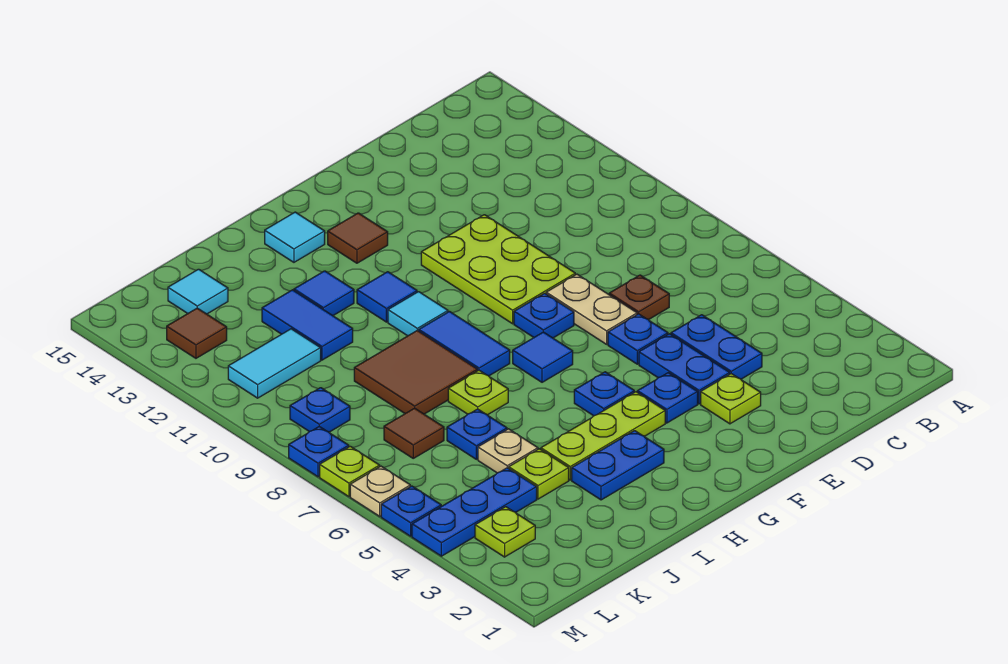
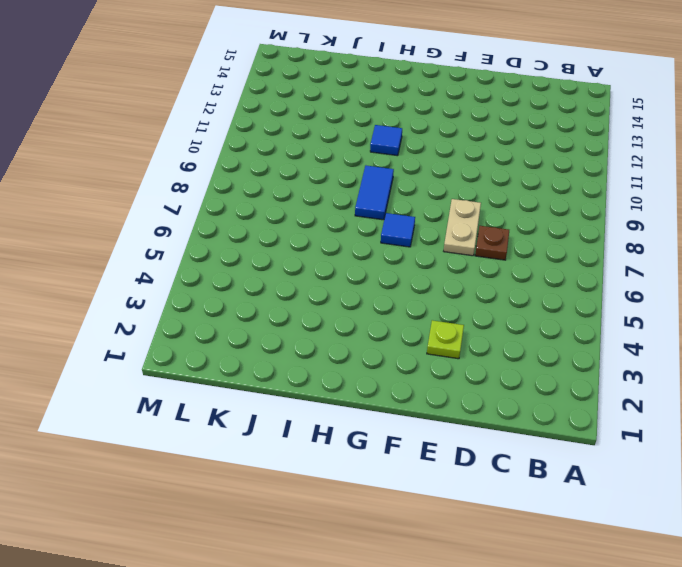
none -> blue plate D4:D5 level 1
none -> blue plate E4:E5 level 1
none -> blue plate E6 level 1
none -> lime plate E9:F11 level 1

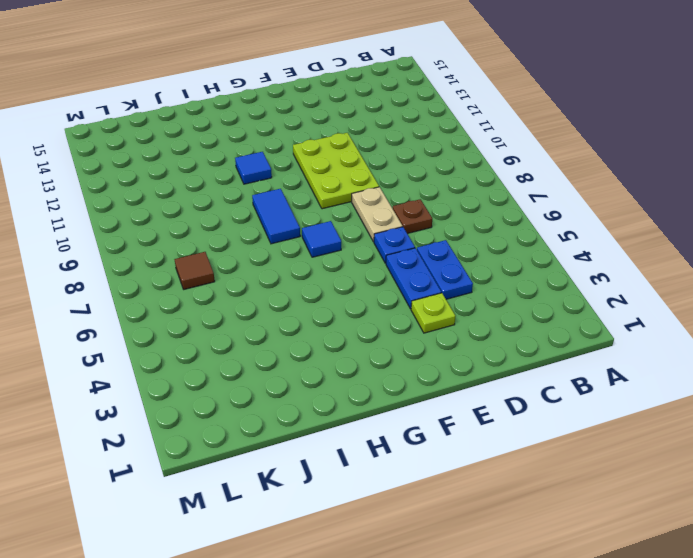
none -> blue plate F4 level 1
none -> blue plate F8 level 1
none -> lime plate G4:I4 level 1
none -> blue plate G5 level 1

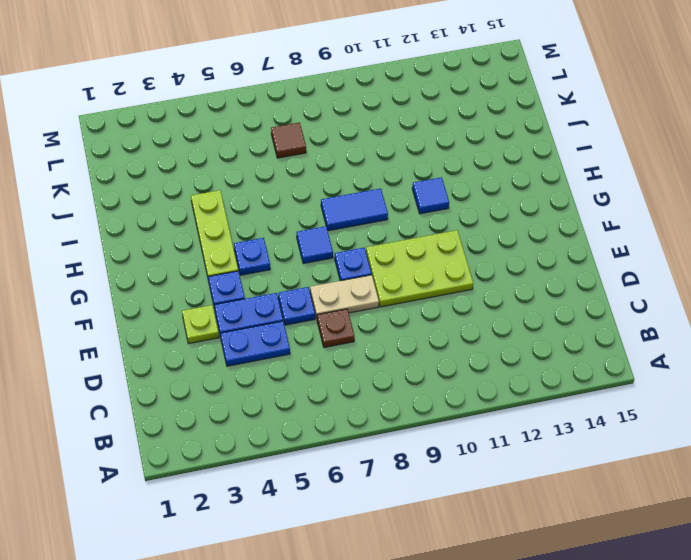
none -> brown tile G13 level 1
none -> blue plate H3:I3 level 1
none -> cyan tile H10 level 1
none -> cyan tile H14 level 1

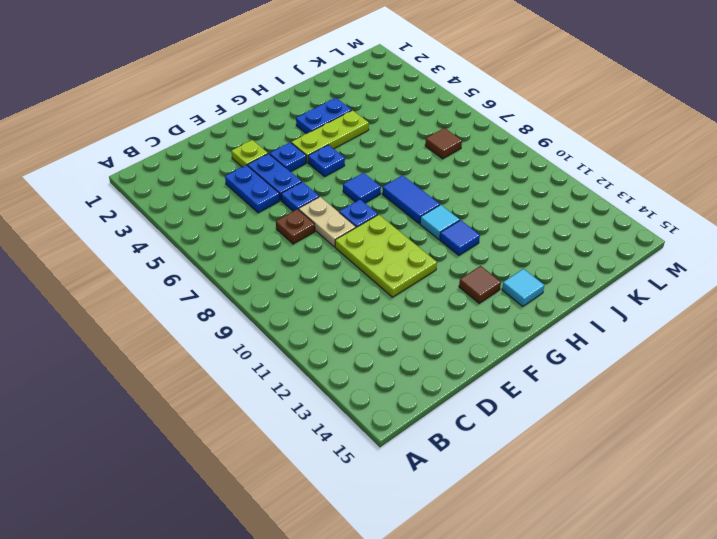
none -> lime plate I7 level 1
none -> brown tile I8:J9 level 1
none -> blue tile I12 level 1
none -> lime plate J4 level 1

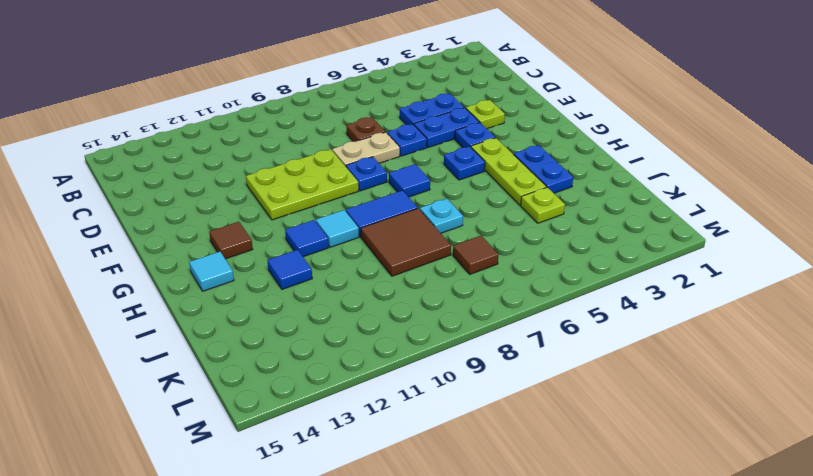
cyan plate I7 level 1 -> lime plate I7 level 1
none -> tan plate J5 level 1
none -> blue plate J6 level 1
none -> blue tile J11:J12 level 1
none -> blue plate K4:M4 level 1

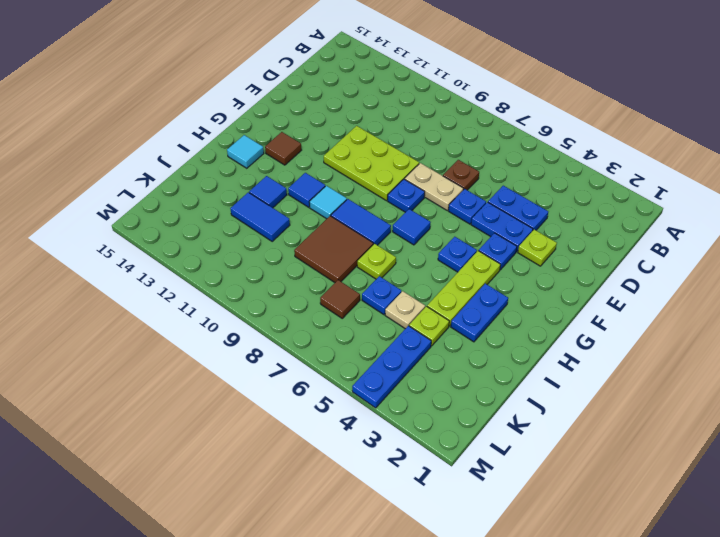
none -> cyan tile K11:L11 level 1
none -> cyan tile K14 level 1
none -> lime plate L3 level 1
none -> blue plate L9 level 1

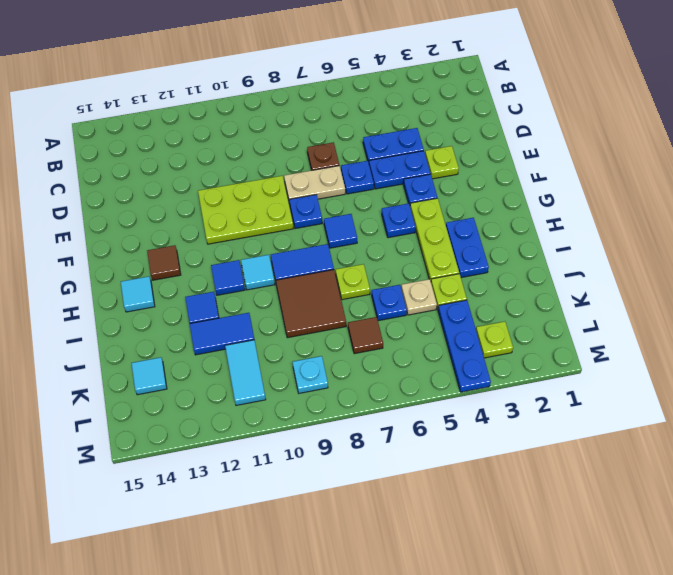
cyan plate L9 level 1 -> blue plate L9 level 1
none -> brown tile L13 level 1
none -> blue plate M5 level 1
none -> tan plate M6 level 1
none -> lime plate M7 level 1

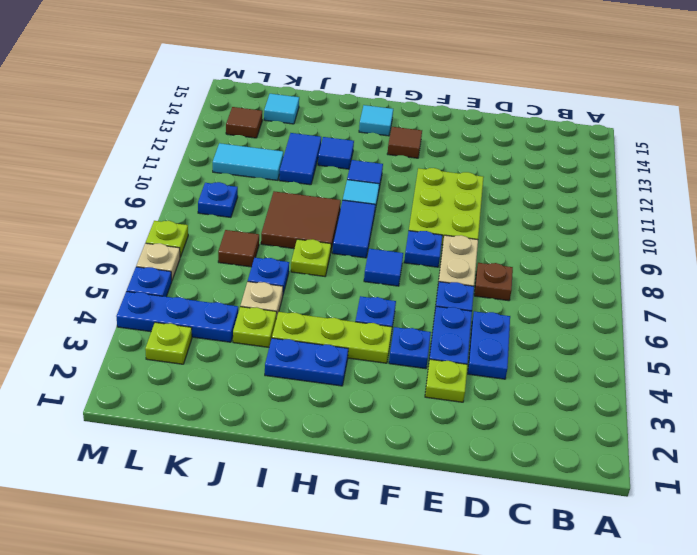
none -> blue plate M8 level 1

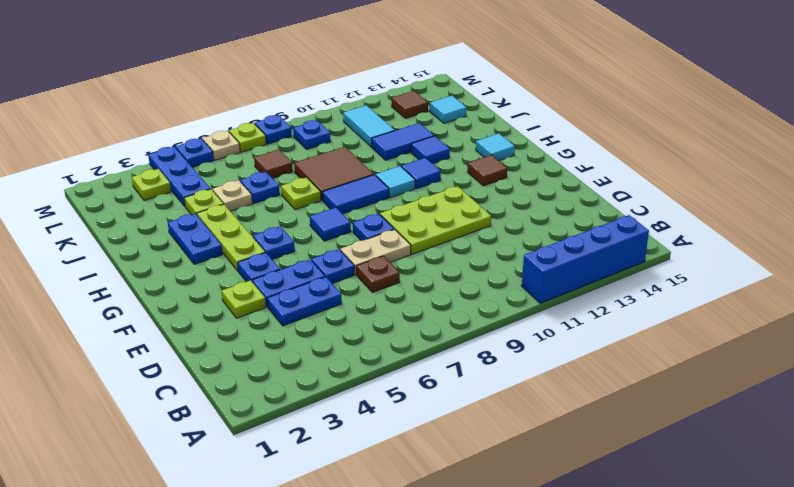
blue brick A11:A14 level 1 -> none

